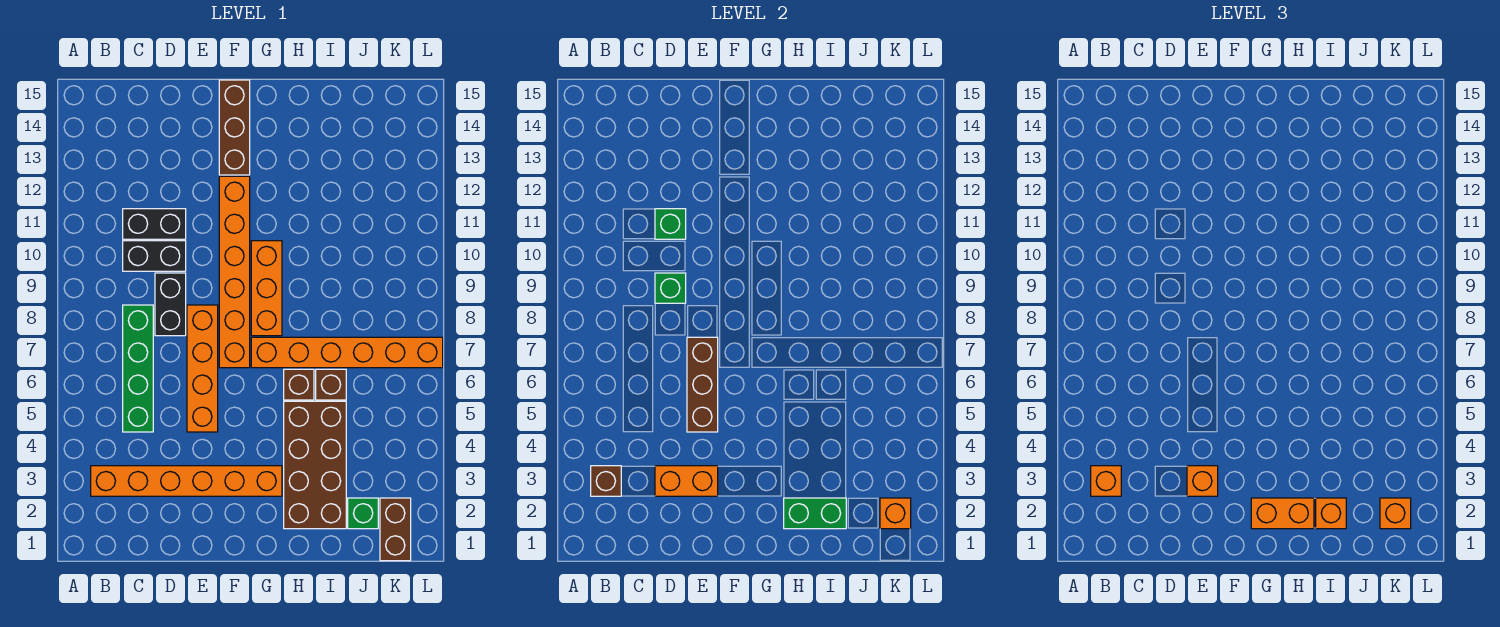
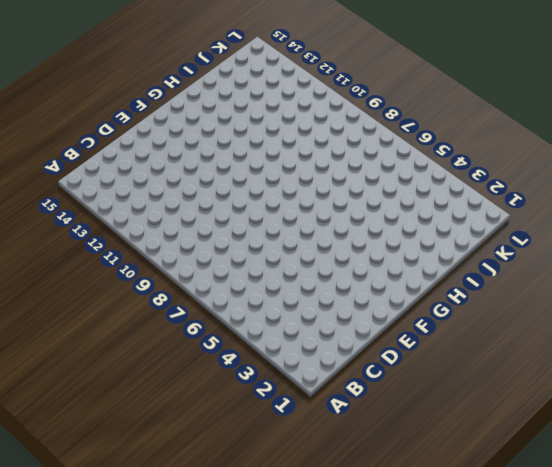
none -> orange brick B3:G3 level 1
none -> green brick C5:C8 level 1
none -> black brick C10:D10 level 1

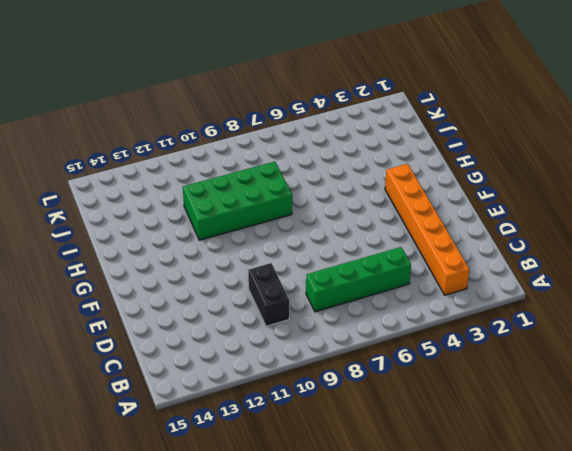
green brick H8:I11 level 1 -> none
none -> black brick C11:D11 level 1
none -> black brick D8:D9 level 1
none -> orange brick E5:E8 level 1

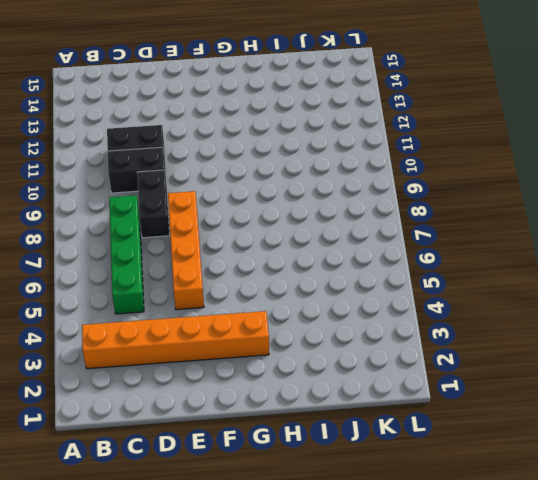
none -> orange brick F7:F12 level 1
none -> brown brick F13:F15 level 1
none -> orange brick G7:L7 level 1

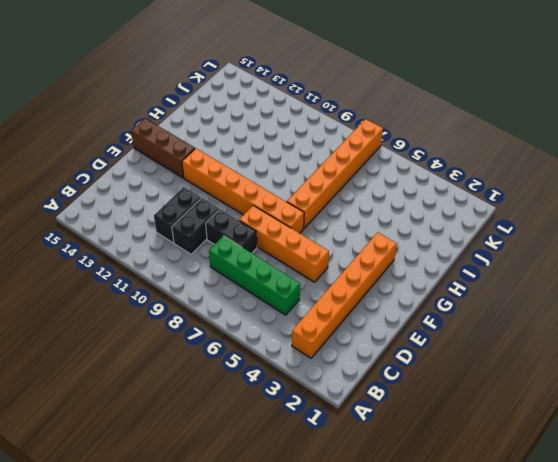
none -> orange brick G8:G10 level 1
none -> brown brick H2:I5 level 1
none -> brown brick H6 level 1

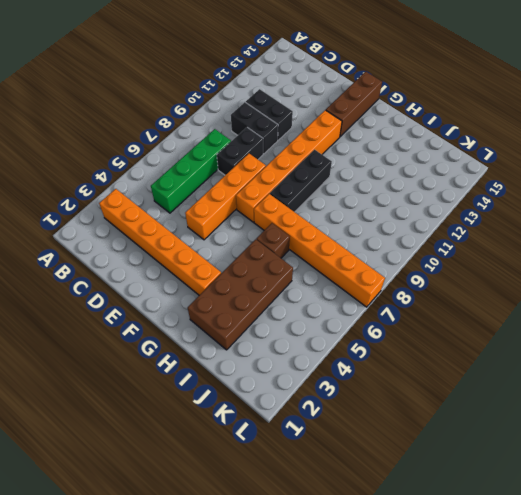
black brick G8:G10 level 1 -> orange brick G8:G10 level 1
none -> brown brick I6 level 1
none -> green brick J2 level 1
none -> brown brick K1:K2 level 1

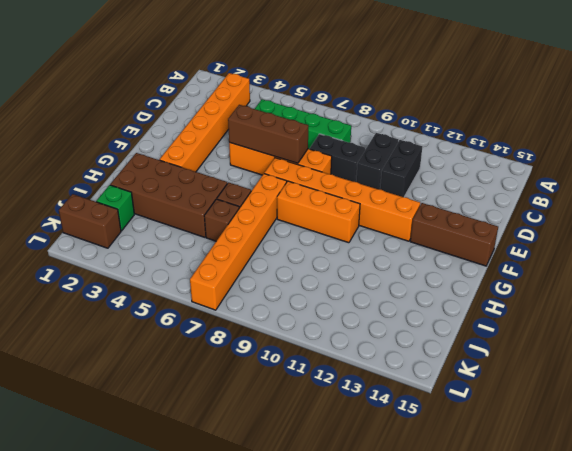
none -> brown brick B3 level 2
none -> orange brick D3:E3 level 2
none -> green brick D9 level 2

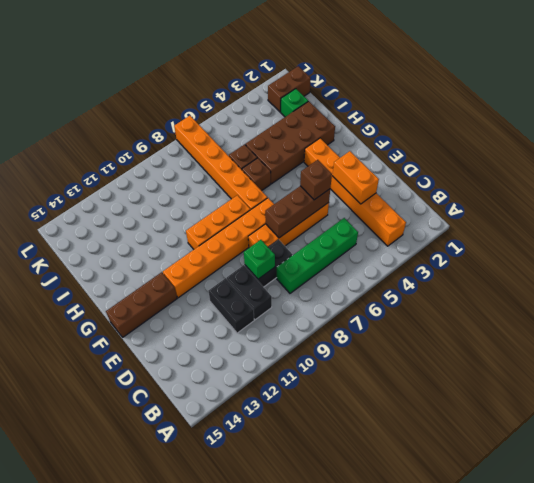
brown brick E5 level 3 -> brown brick B3 level 2
none -> green brick D11 level 2
none -> green brick H2:I2 level 2
none -> orange brick K2 level 2

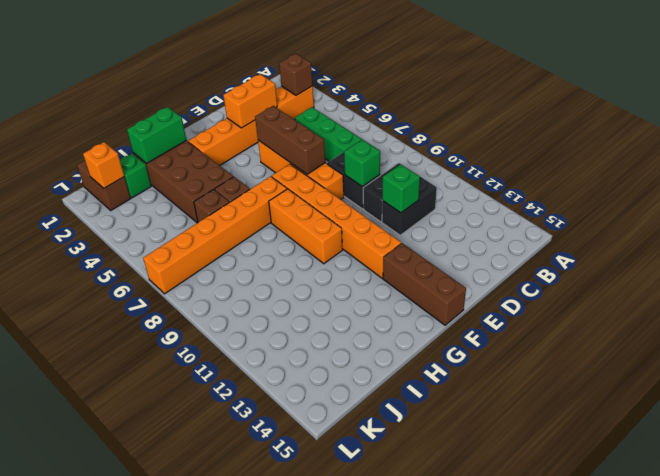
none -> orange brick B3 level 3
none -> orange brick E3 level 3
none -> orange brick G2:H2 level 3

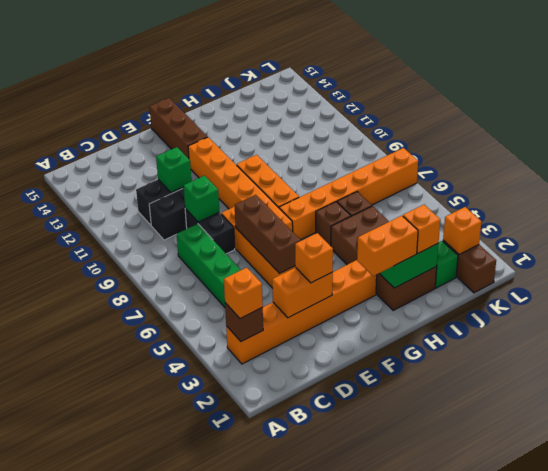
none -> orange brick K2 level 3

